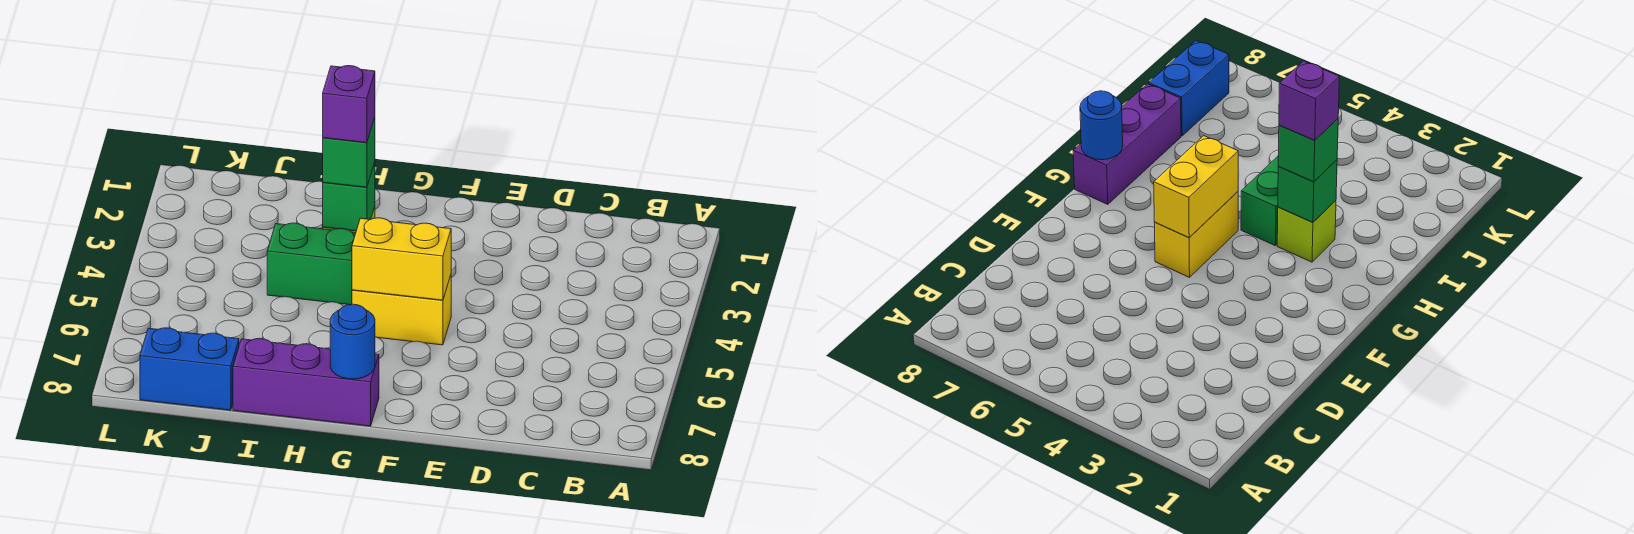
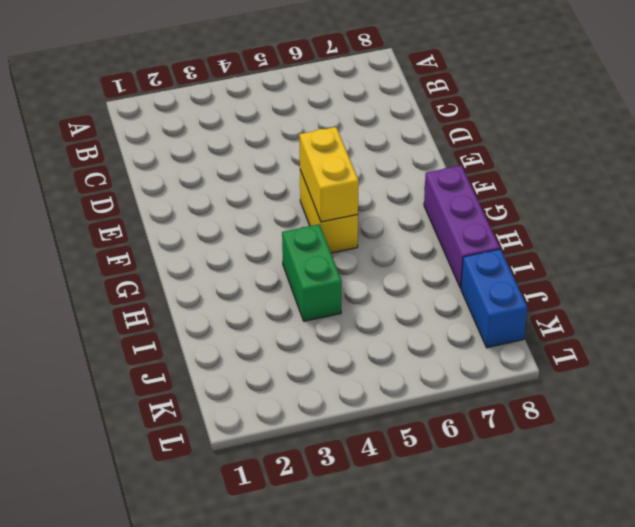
none -> lime brick H3 level 1
none -> blue round brick G8 level 2

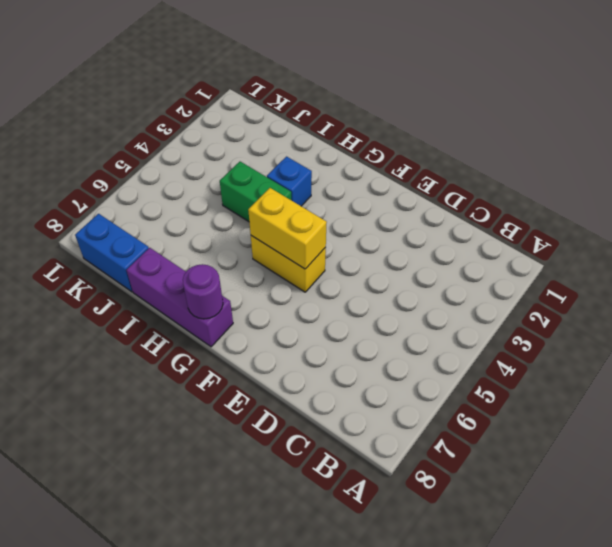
purple round brick G8 level 2 -> blue round brick G8 level 2
blue brick H3 level 1 -> lime brick H3 level 1
none -> green brick H3 level 2
none -> green brick H3 level 3

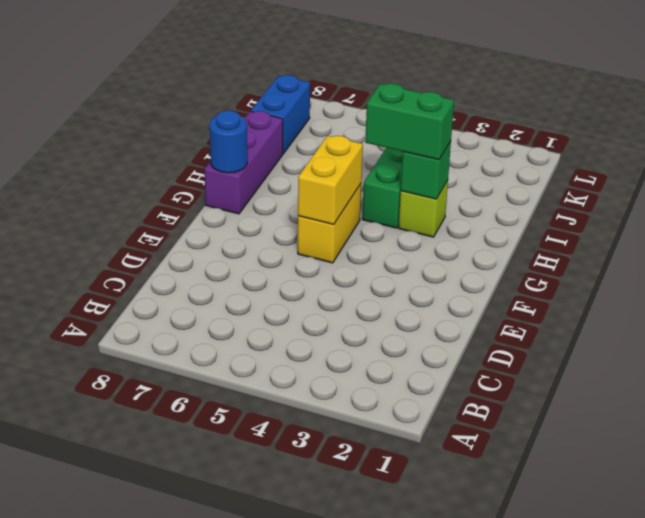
green brick H3:H4 level 3 -> green brick H3 level 3
none -> purple brick H3 level 4

